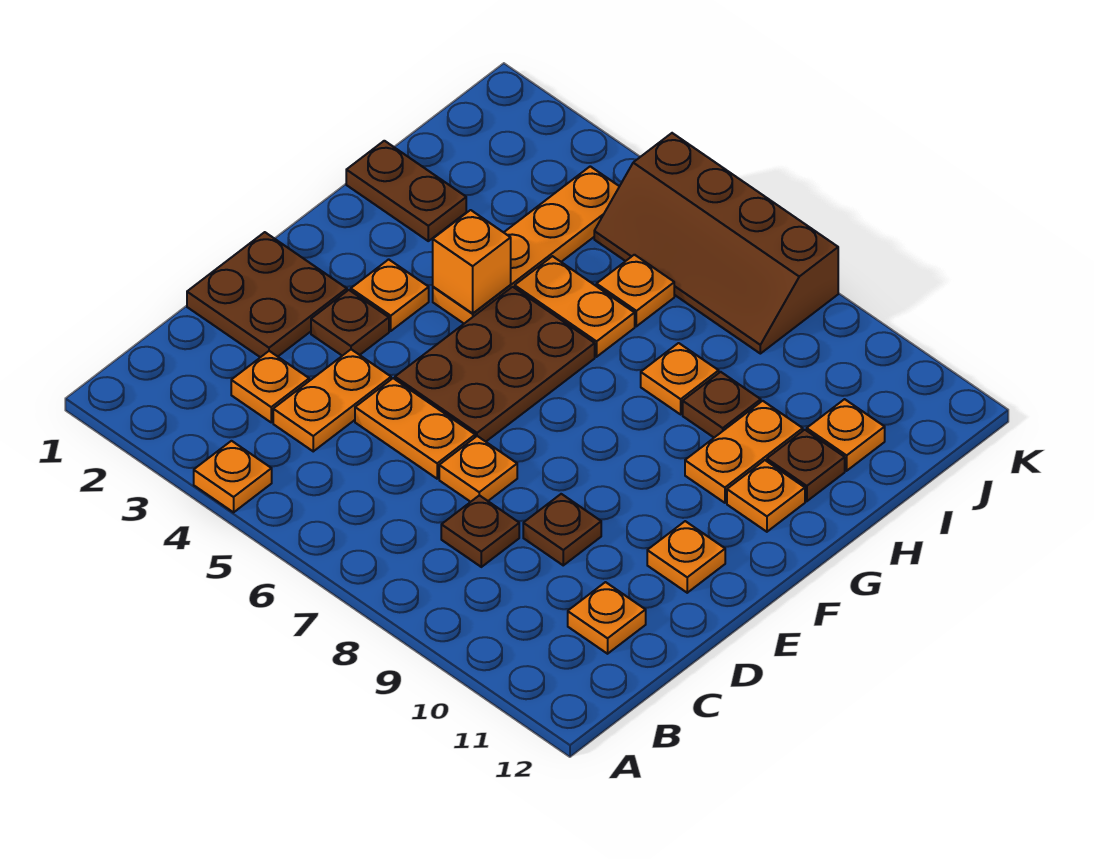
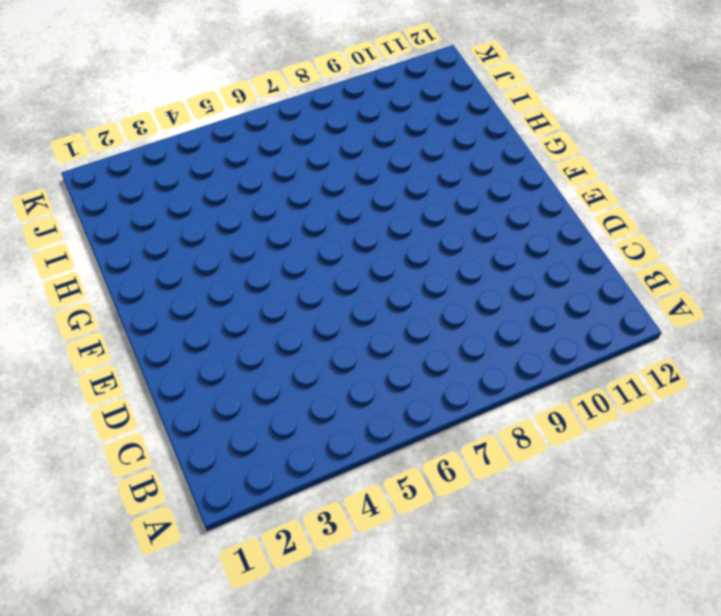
none -> orange plate A4 level 1
none -> orange plate C3 level 1
none -> orange plate C4:D4 level 1

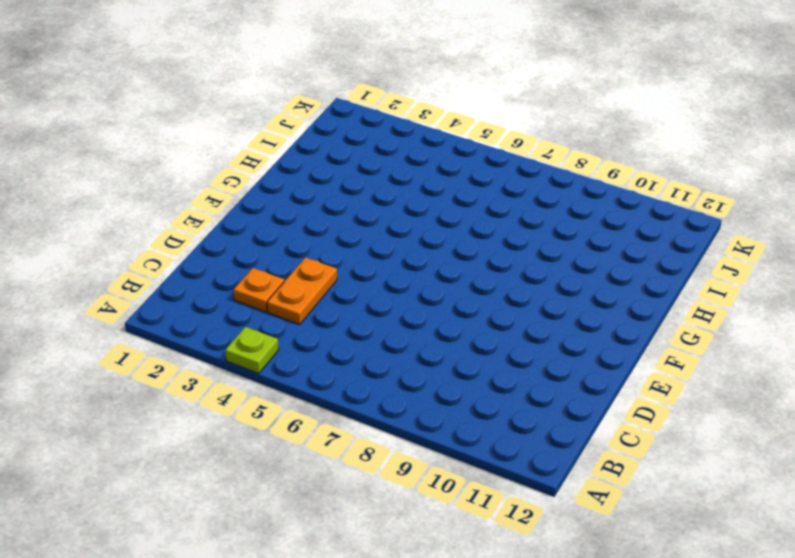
lime plate A4 level 1 -> orange plate A4 level 1
none -> brown plate C8 level 1
none -> orange plate C11 level 1
none -> brown plate D1:E2 level 1

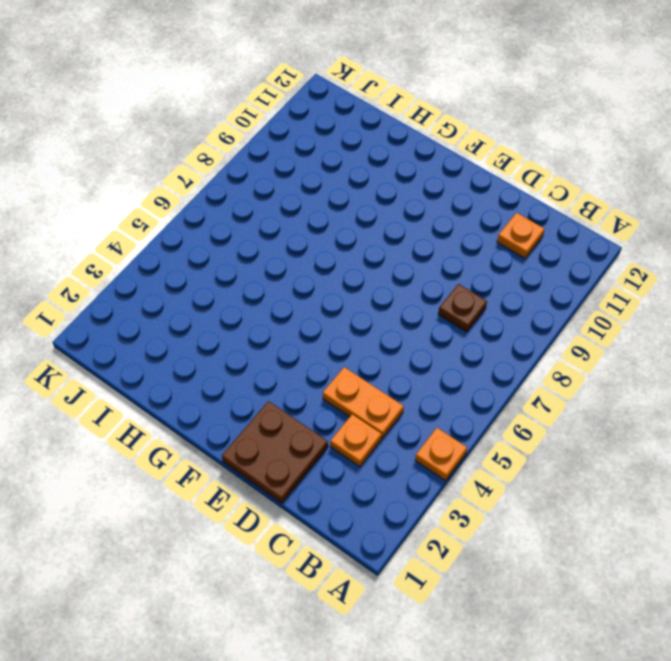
none -> orange plate D5:D6 level 1
none -> orange plate D7 level 1
none -> brown plate D9 level 1

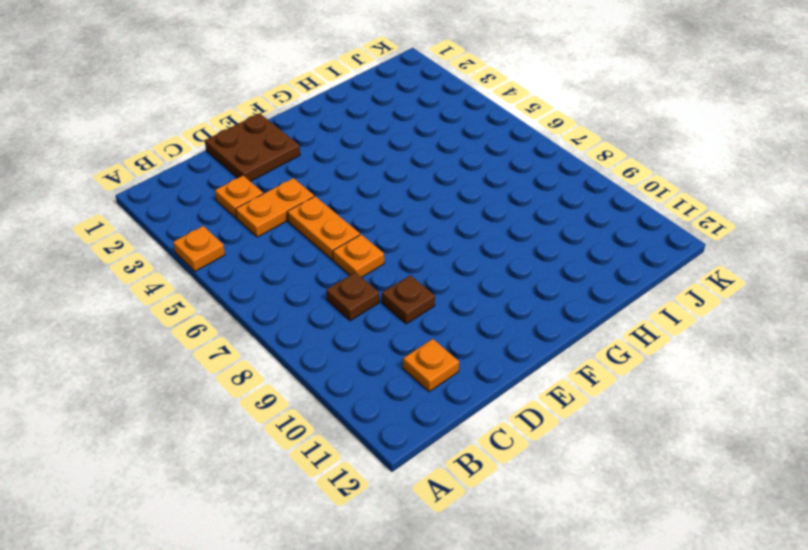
none -> brown plate E3 level 1
none -> brown plate E5:G6 level 1
none -> orange plate E11 level 1

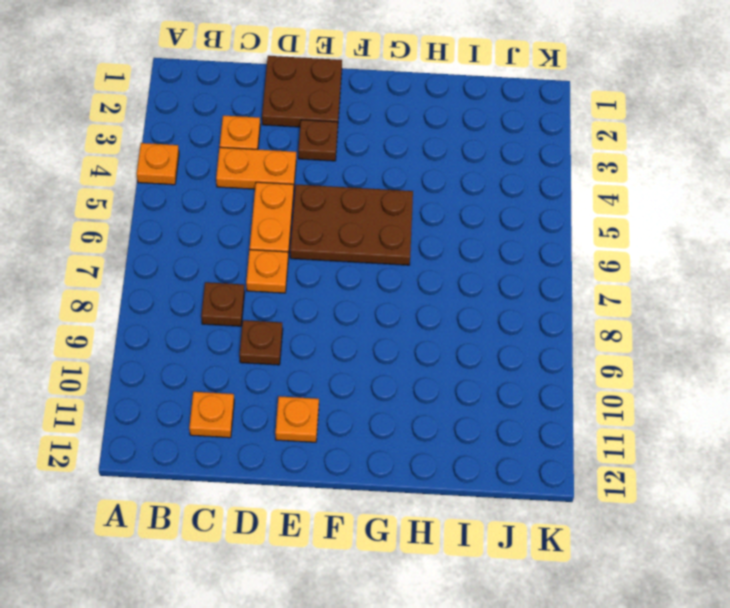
none -> orange plate F3 level 1
none -> orange plate G4:J4 level 1
none -> orange plate G10:H10 level 1

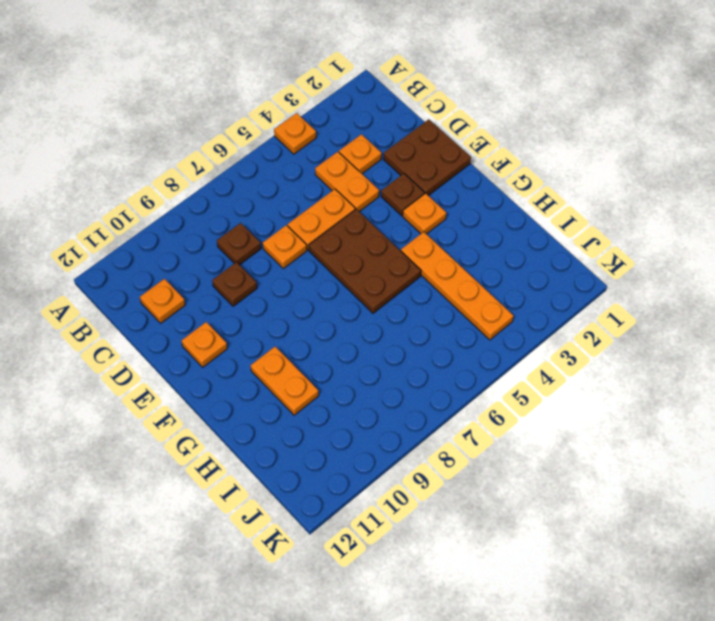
none -> orange plate G11 level 1
none -> brown plate H1:H2 level 1
none -> orange plate H5:H6 level 1

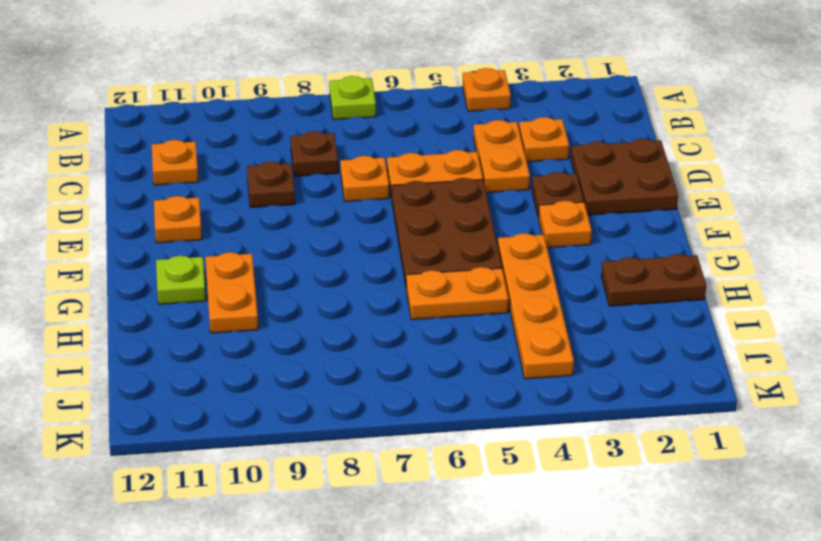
lime plate A7 level 1 -> none
lime plate G11 level 1 -> orange plate G11 level 1
none -> orange plate H8 level 1
none -> brown plate H9 level 1
none -> brown plate H11 level 1

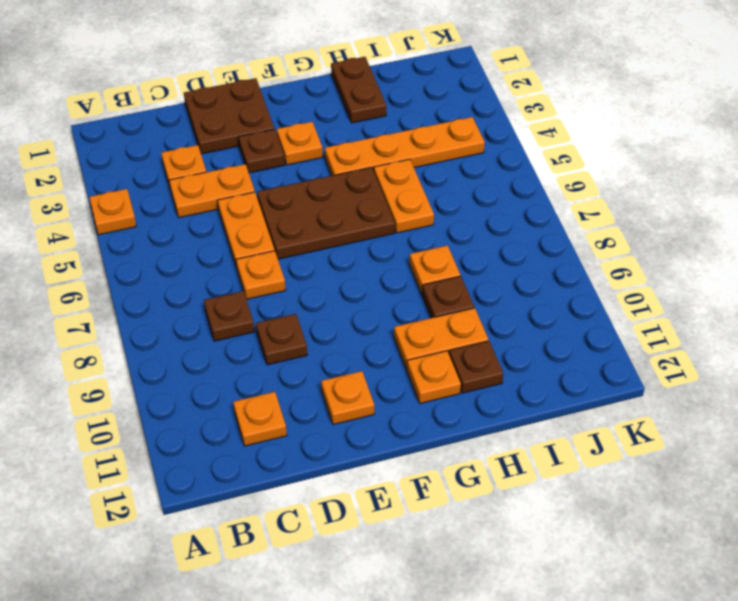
none -> orange plate I6 level 1
none -> orange plate I11 level 1
none -> brown slope J5:K8 level 1 top K

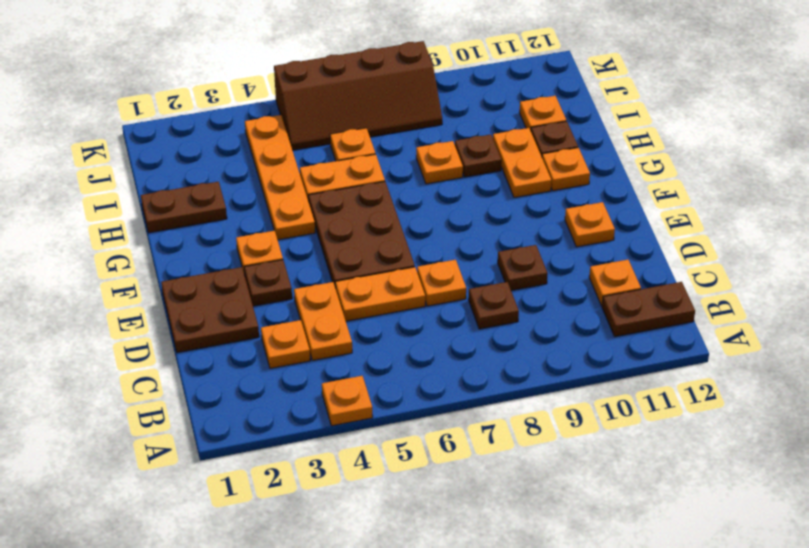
brown plate B11:B12 level 1 -> none
none -> orange brick G4 level 2

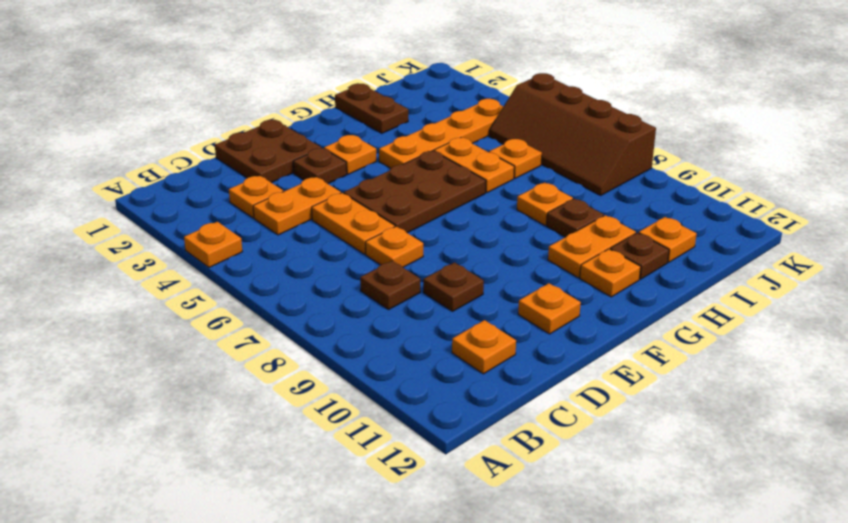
none -> orange brick G4 level 2

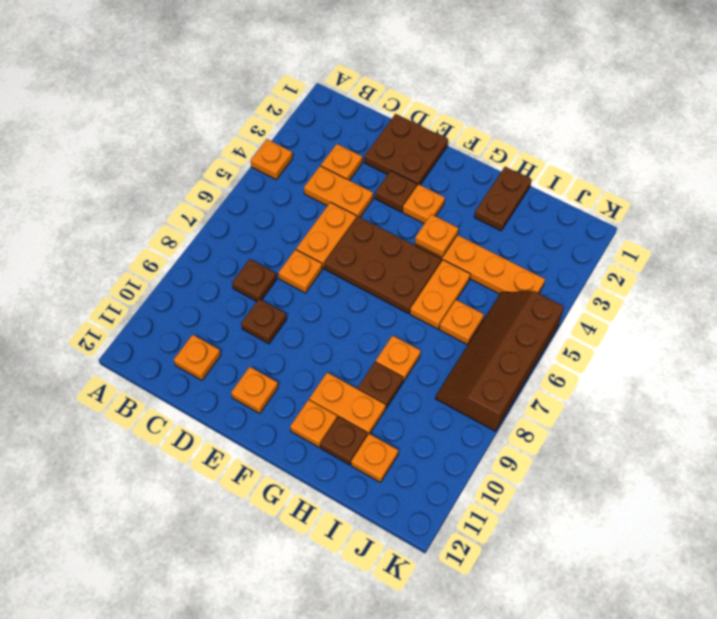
orange plate G4 level 2 -> orange brick G4 level 2

